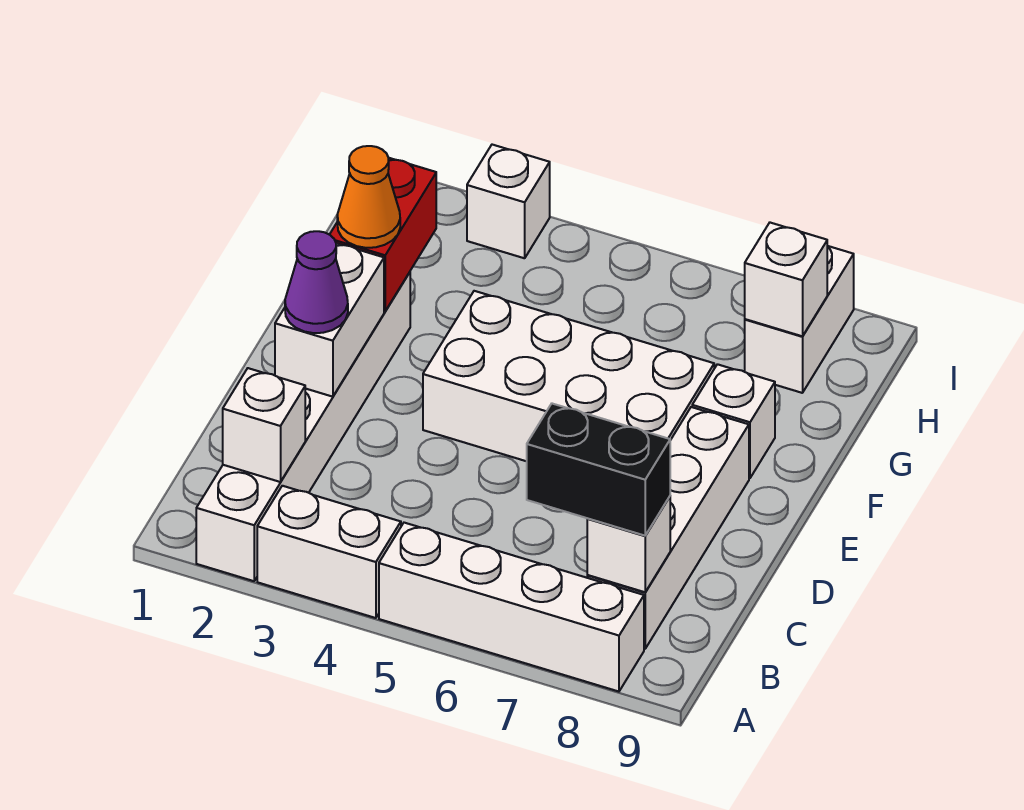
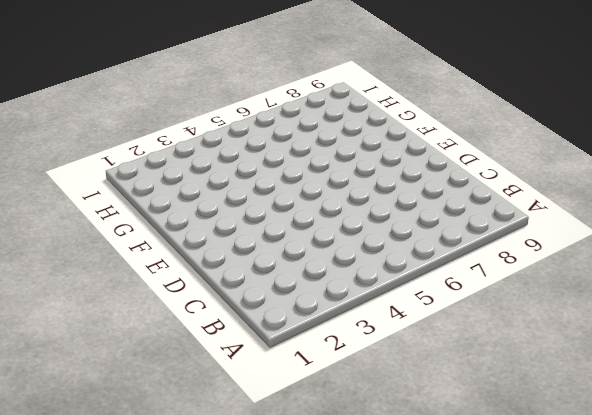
none -> white brick A2:F2 level 1
none -> white brick A3:A4 level 1
none -> white brick A5:A8 level 1

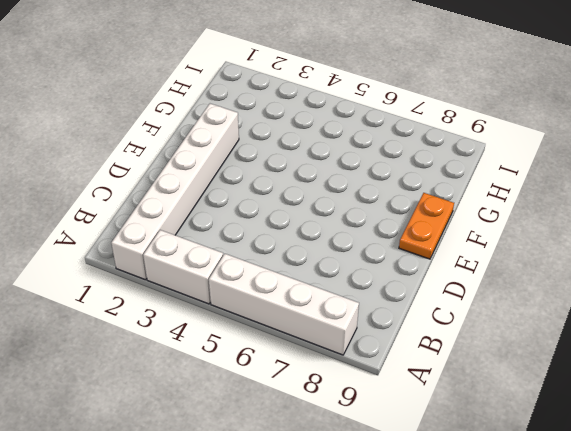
orange plate E9:F9 level 1 -> none
none -> white brick B8:E8 level 1
none -> white brick E4:F7 level 1
none -> white brick F8 level 1

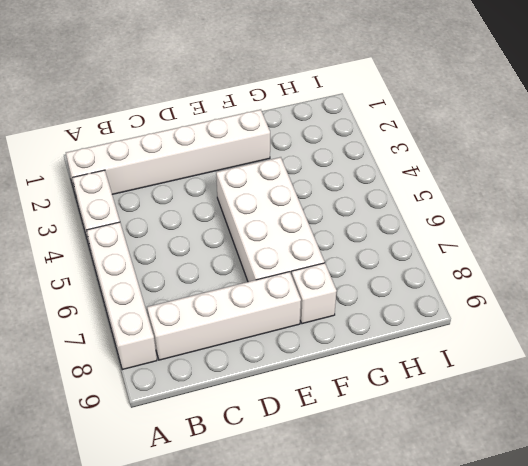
none -> white brick H8:I8 level 1
none -> white brick I3 level 1
none -> white brick B2 level 2

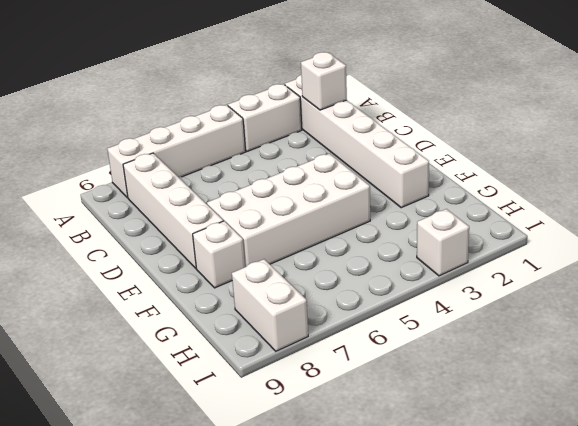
none -> white brick B8 level 2
none -> white brick D2:E2 level 2
none -> red brick F2:G2 level 2

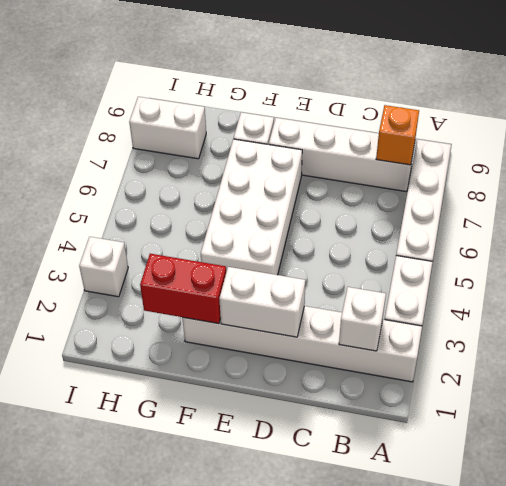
orange brick B8 level 2 -> white brick B8 level 2
none -> white brick H8 level 2
none -> black brick B7:B8 level 3
none -> purple cone D2 level 3

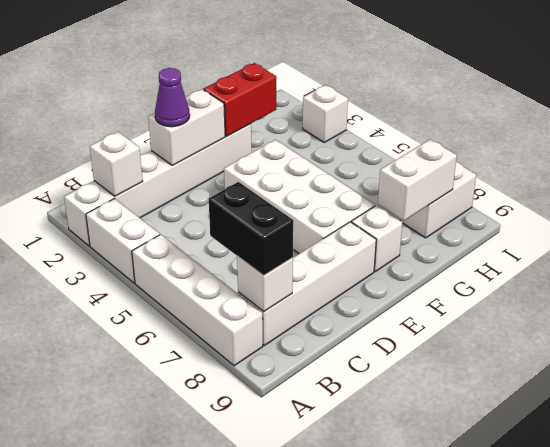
white brick G8:H8 level 2 -> white brick H8 level 2
none -> orange cone F2 level 3

